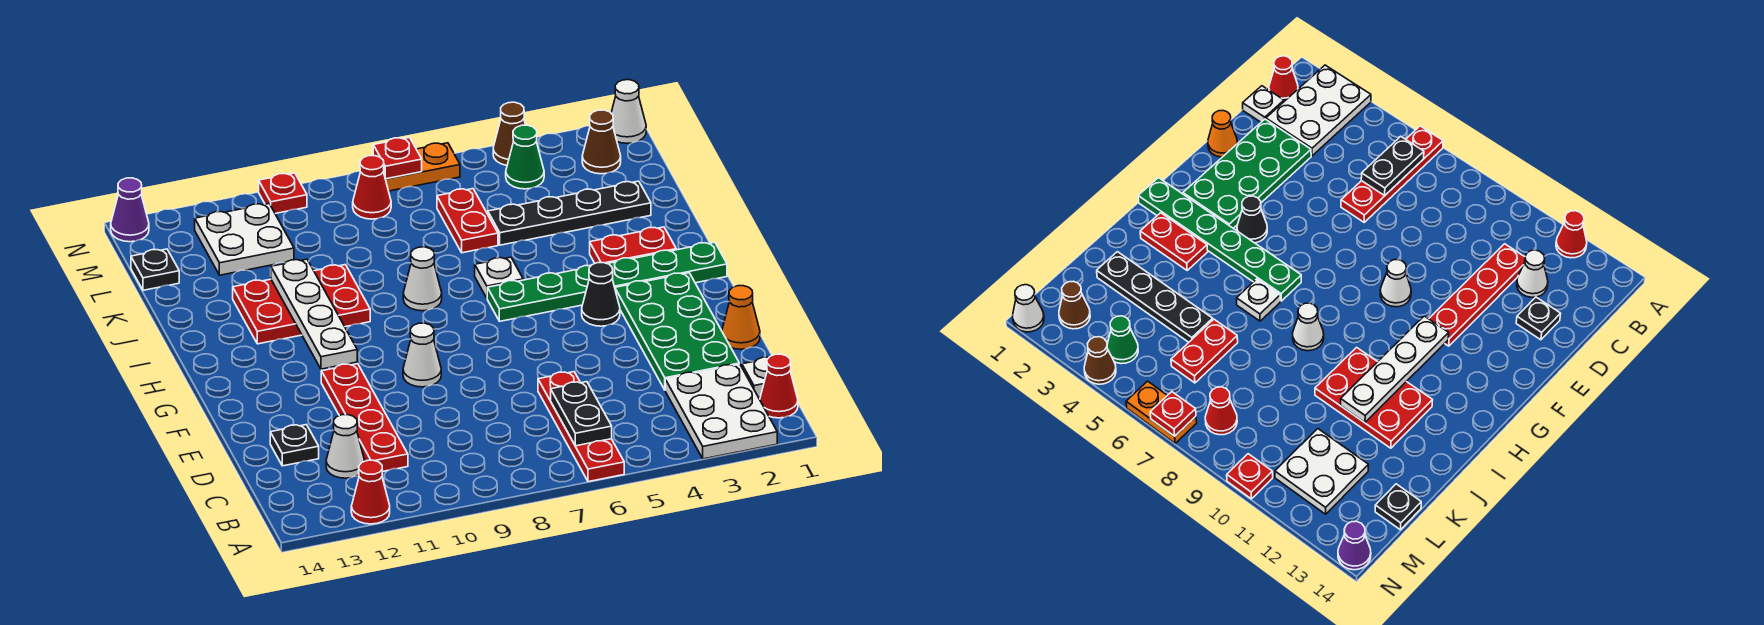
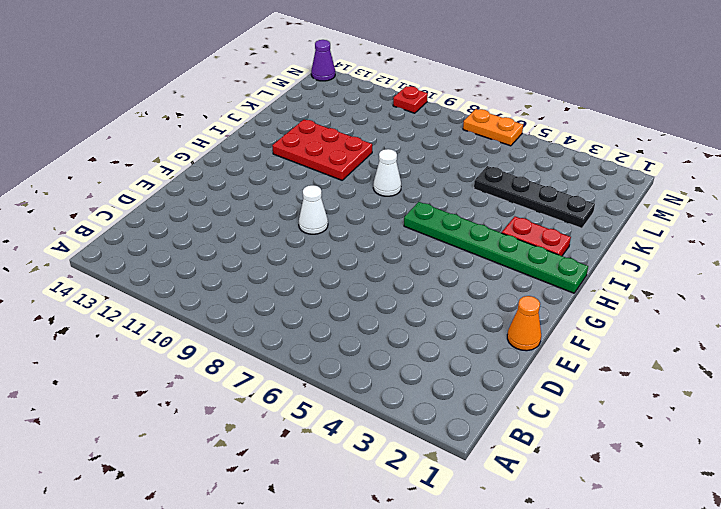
none -> white plate A2:C3 level 1
none -> red plate A6:D6 level 1
none -> red cone A12 level 1
none -> red cone B1 level 1

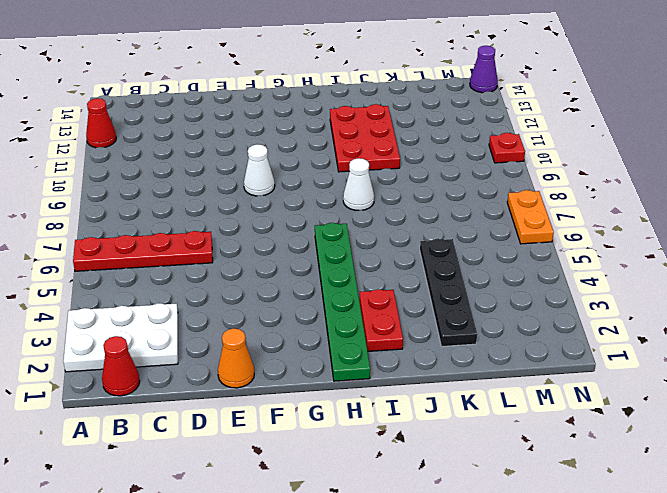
none -> white plate C1 level 1
none -> red plate C11:F11 level 1
none -> white cone C12 level 1
none -> green plate D2:G3 level 1

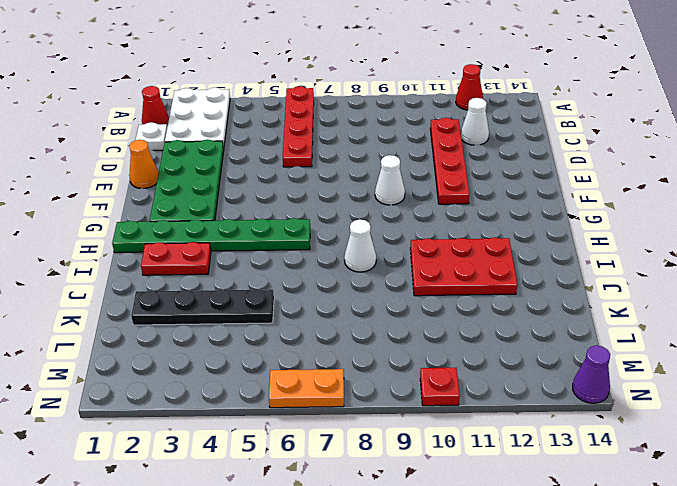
none -> black plate D13 level 1
none -> black cone G4 level 1
none -> white plate I6 level 1
none -> red plate K6:L6 level 1

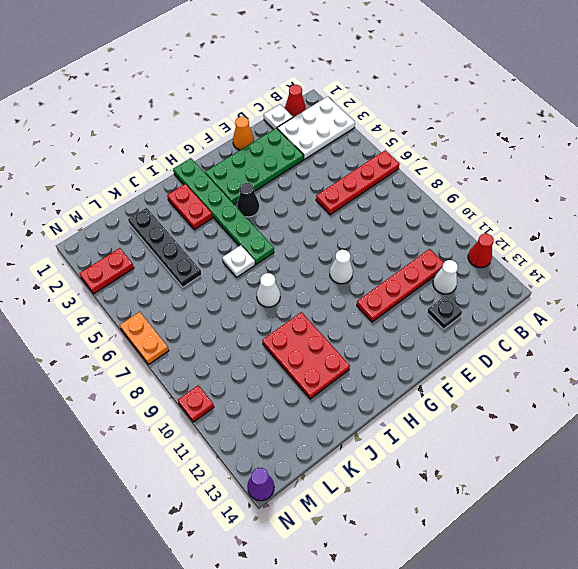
red plate M3:N3 level 1 -> red plate K6:L6 level 1
none -> white plate L11:M12 level 1
none -> black plate L14 level 1
none -> brown cone M2 level 1
none -> green cone M4 level 1

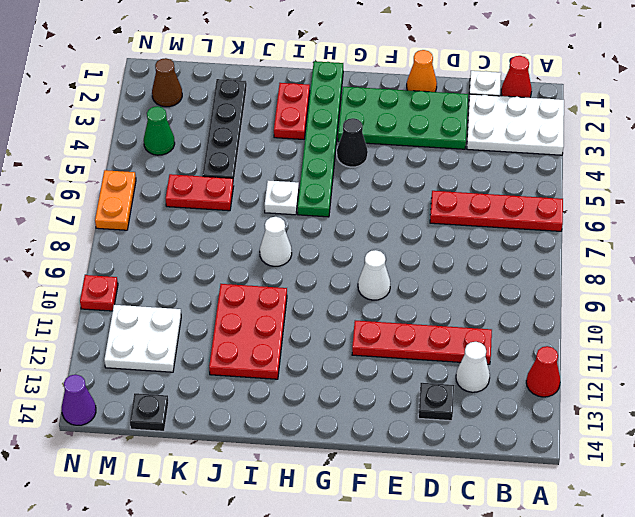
none -> red cone M8 level 1
none -> white cone N1 level 1
none -> brown cone N4 level 1
none -> black plate B6:C6 level 2

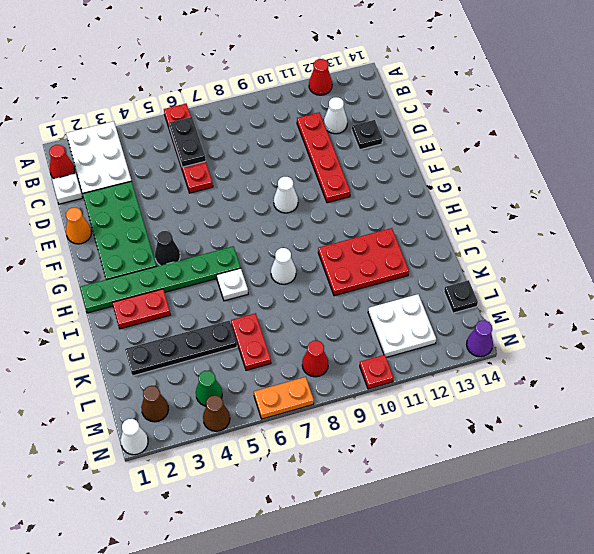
none -> white plate G11:J11 level 2
none -> red plate N7 level 2

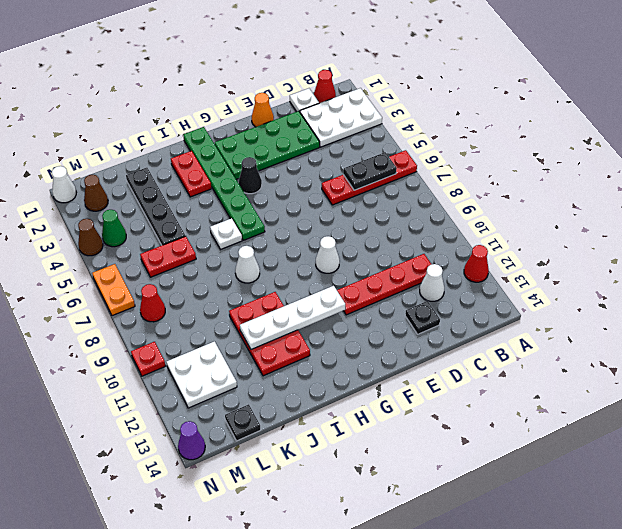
none -> red plate N7 level 2

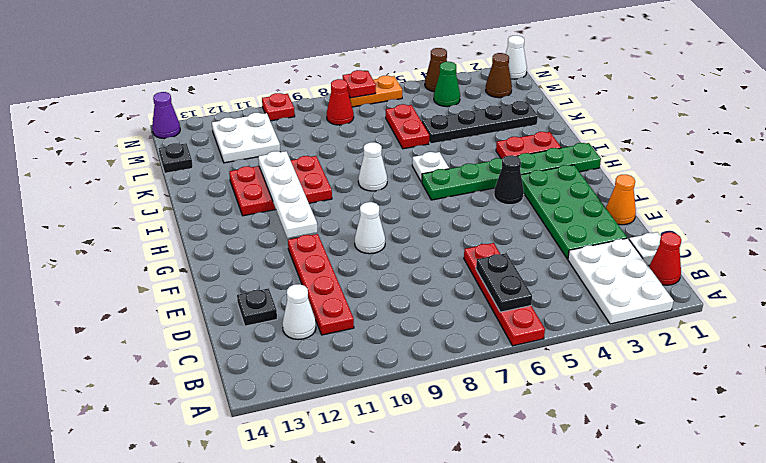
none -> red cone A12 level 1

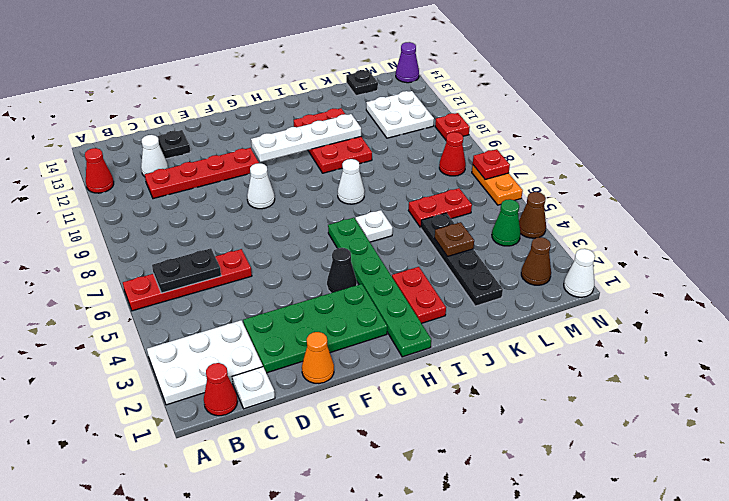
brown plate K4 level 2 -> none

